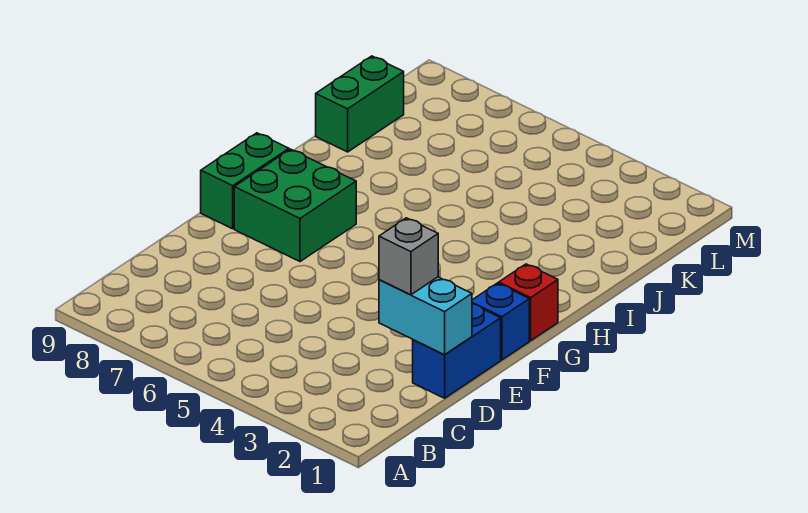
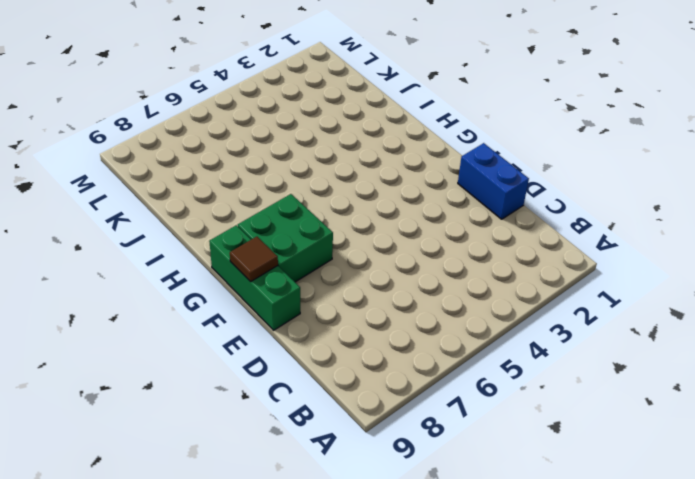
green brick E9:G9 level 1 -> green brick F9:G9 level 1
brown tile F9 level 2 -> none
none -> blue brick F1 level 1
none -> red brick G1 level 1

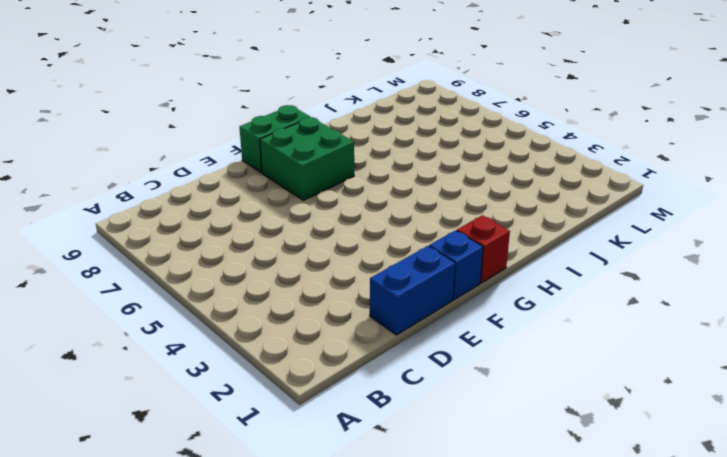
none -> green brick J9:K9 level 1
none -> cyan brick D1:D2 level 2

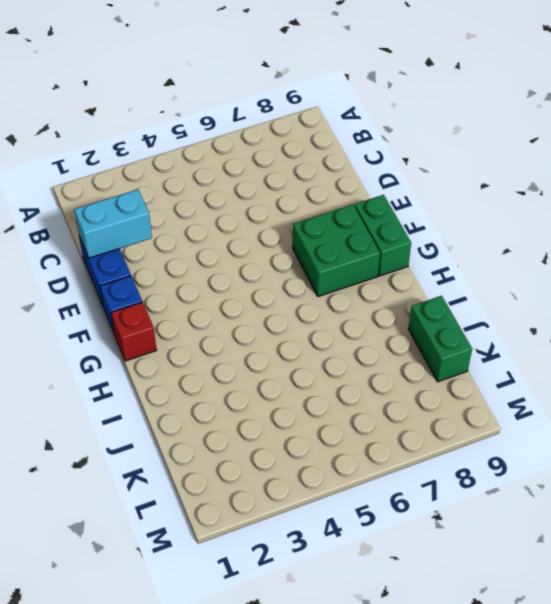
none -> grey brick D2 level 3

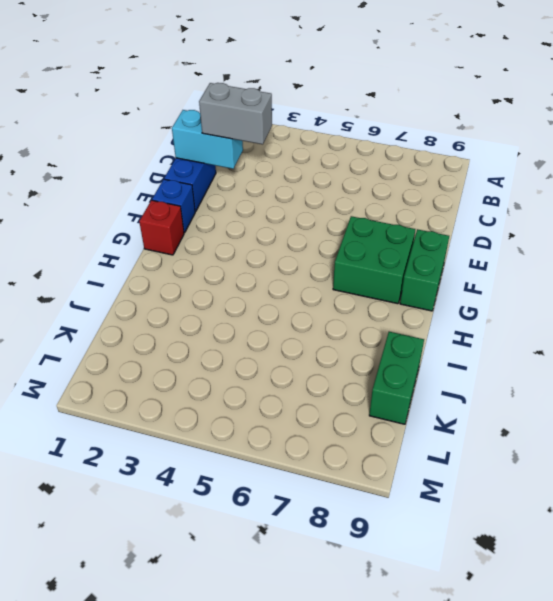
grey brick D2:D3 level 3 -> grey brick D2 level 3

